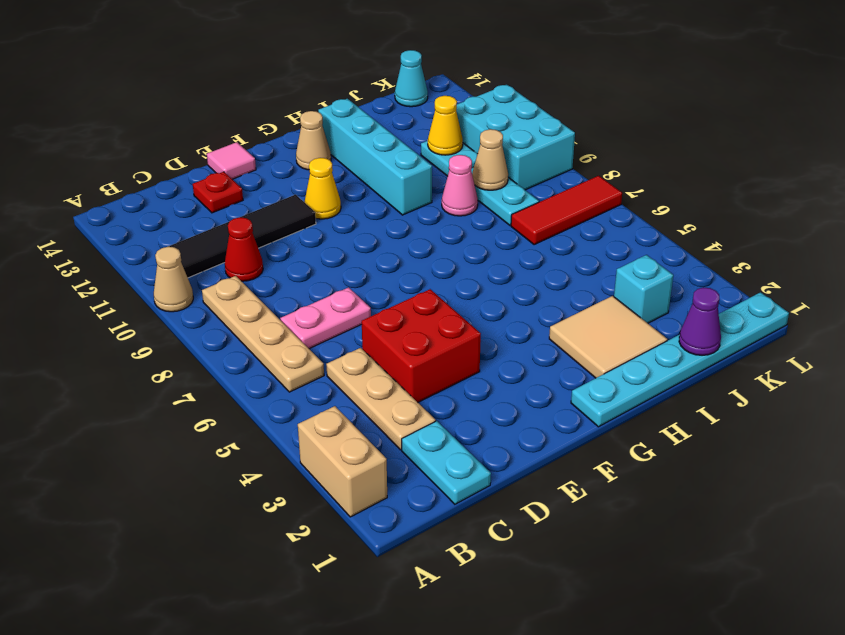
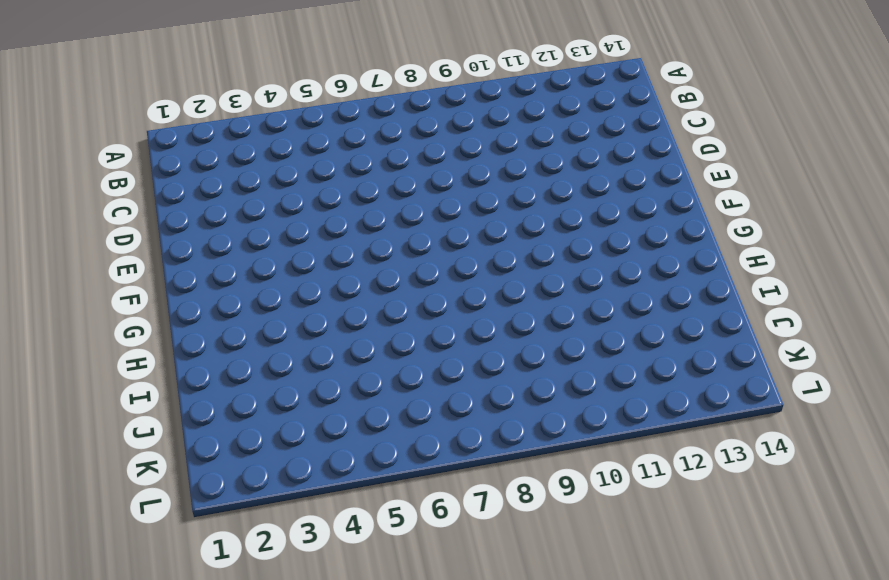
none -> tan brick A2:A3 level 1
none -> tan cone A10 level 1
none -> tan plate B6:B9 level 1

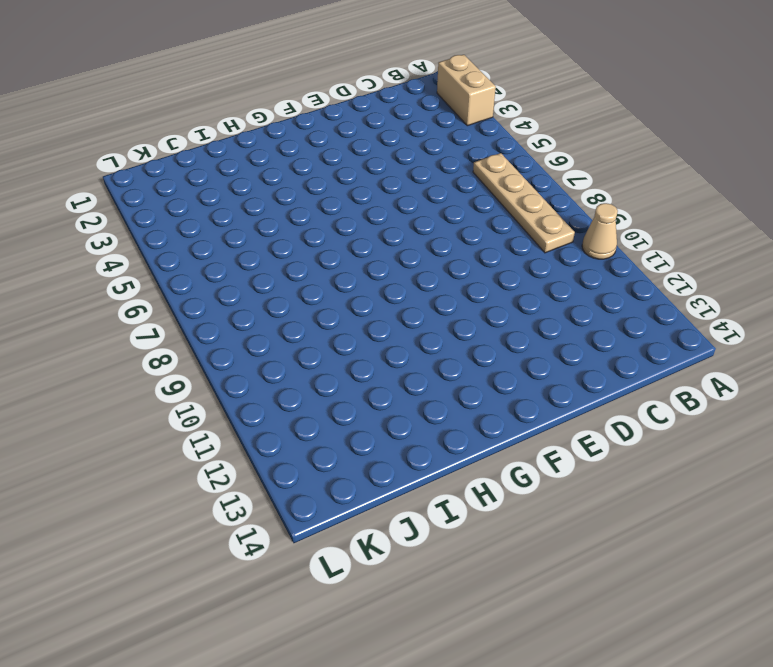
none -> black tile B11:E11 level 1
none -> cyan plate C1:C2 level 1
none -> tan plate C3:C5 level 1

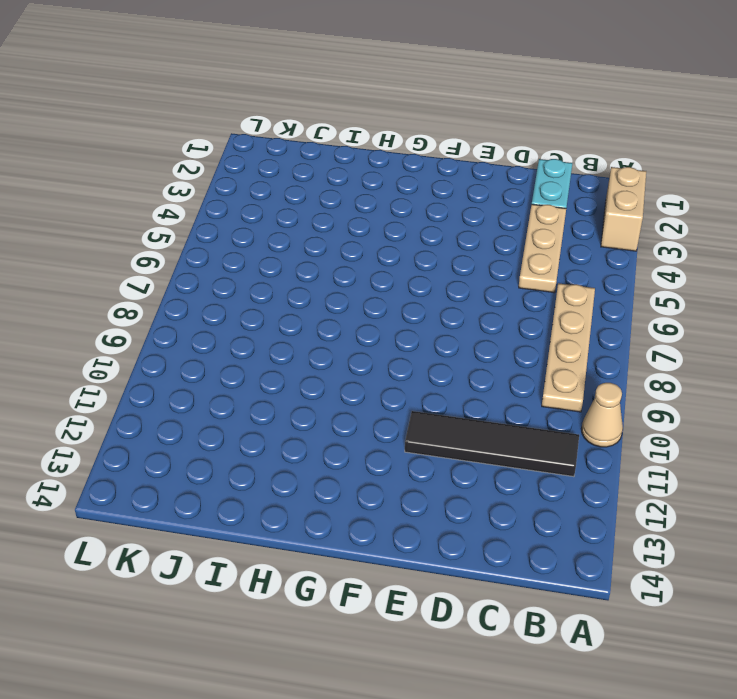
none -> pink plate C7:D7 level 1
none -> red cone C10 level 1
none -> red brick D4:E5 level 1

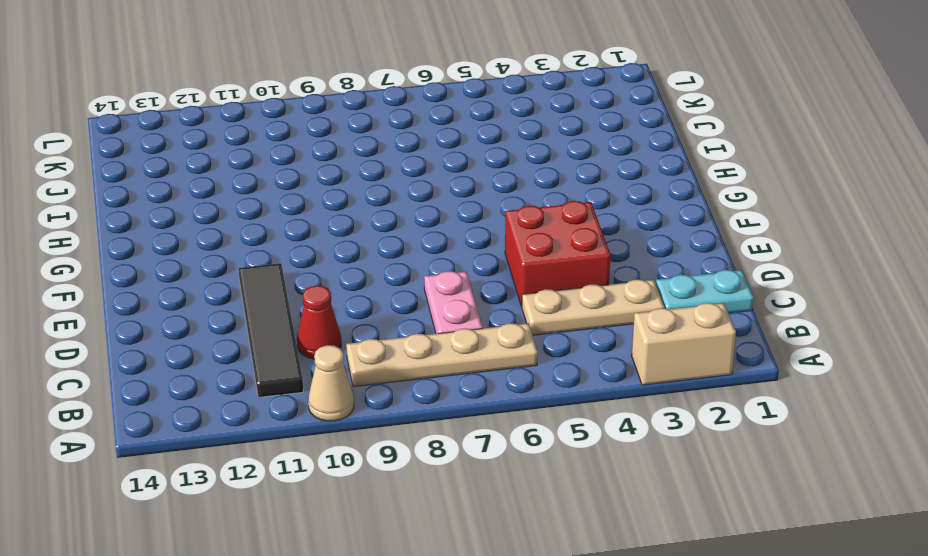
none -> red plate D13 level 1
none -> pink tile E14 level 1
none -> yellow cone F11 level 1

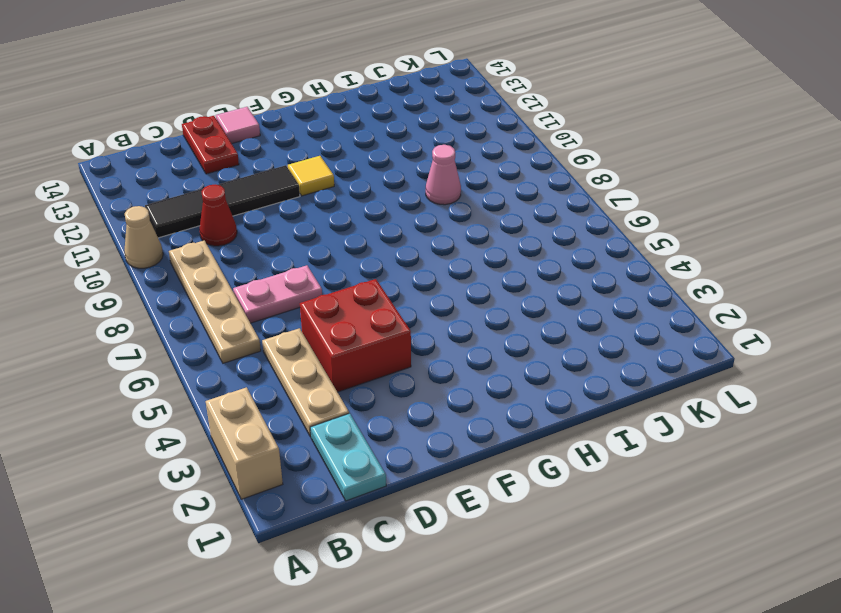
red plate D13:D14 level 1 -> red plate D13 level 1
yellow tile F11 level 1 -> yellow cone F11 level 1
none -> cyan plate G1:L1 level 1
none -> tan cone G13 level 1
none -> tan tile H2:I3 level 1

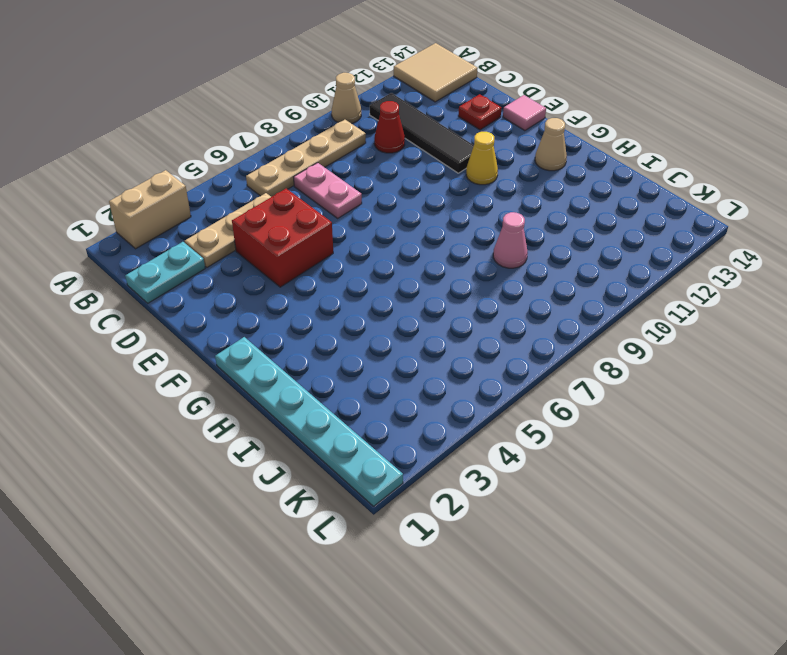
tan tile A13:B14 level 1 -> tan tile H2:I3 level 1
none -> cyan brick H10:H13 level 1
none -> cyan brick J3 level 1
none -> red tile J7:L7 level 1

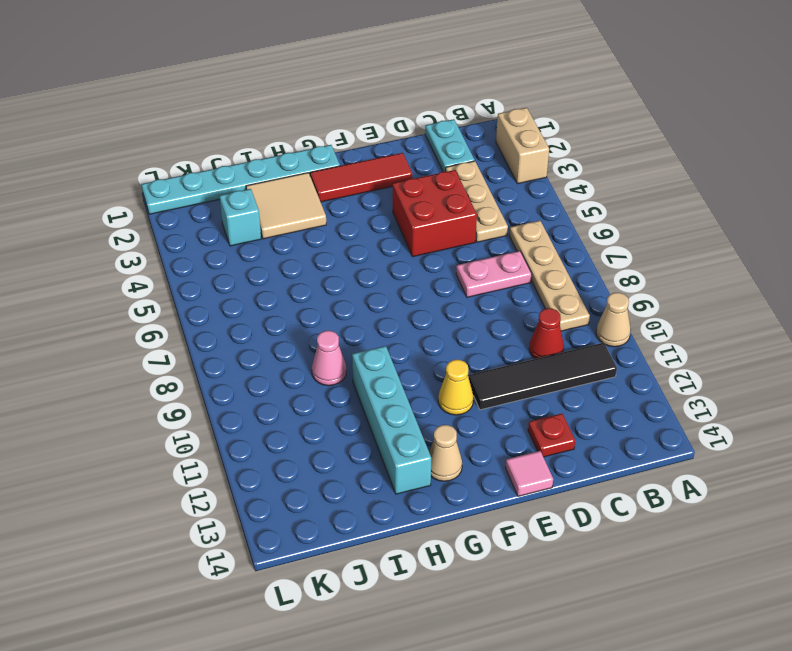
red tile E2:G2 level 1 -> red tile J7:L7 level 1
none -> cyan plate J8:J11 level 1
none -> cyan brick K9:L11 level 1
none -> cyan cone K14 level 1

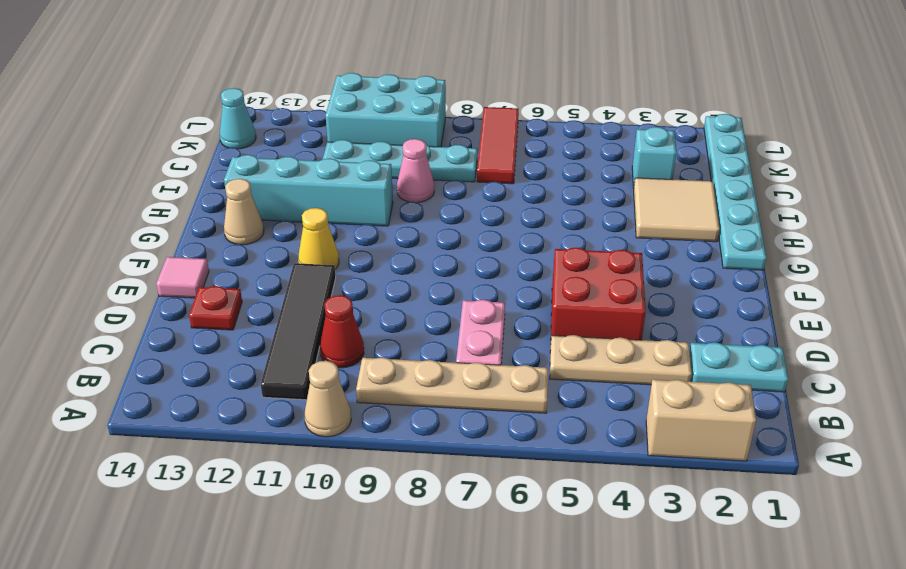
none -> purple cone J1 level 2
none -> tan cone J9 level 2
none -> yellow cone J11 level 2

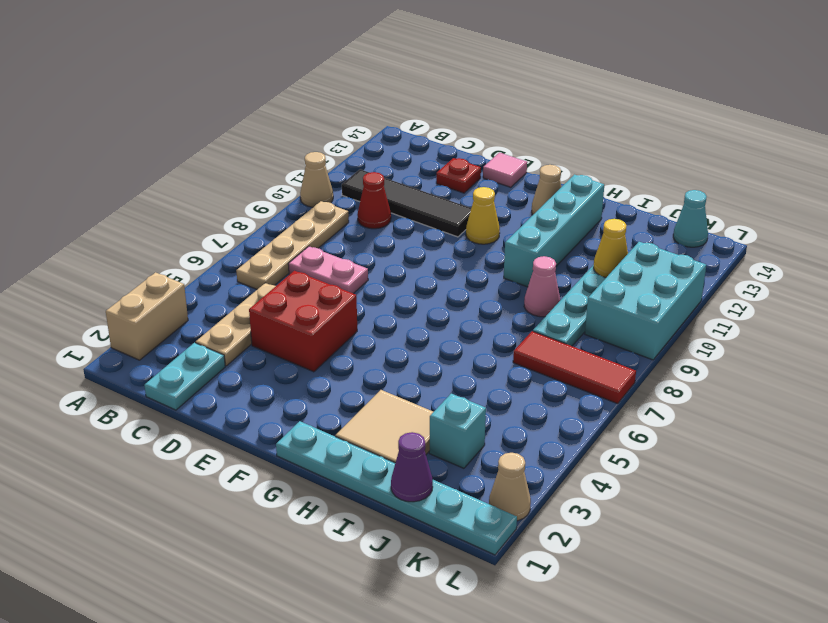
tan cone L2 level 1 -> tan cone J9 level 2

